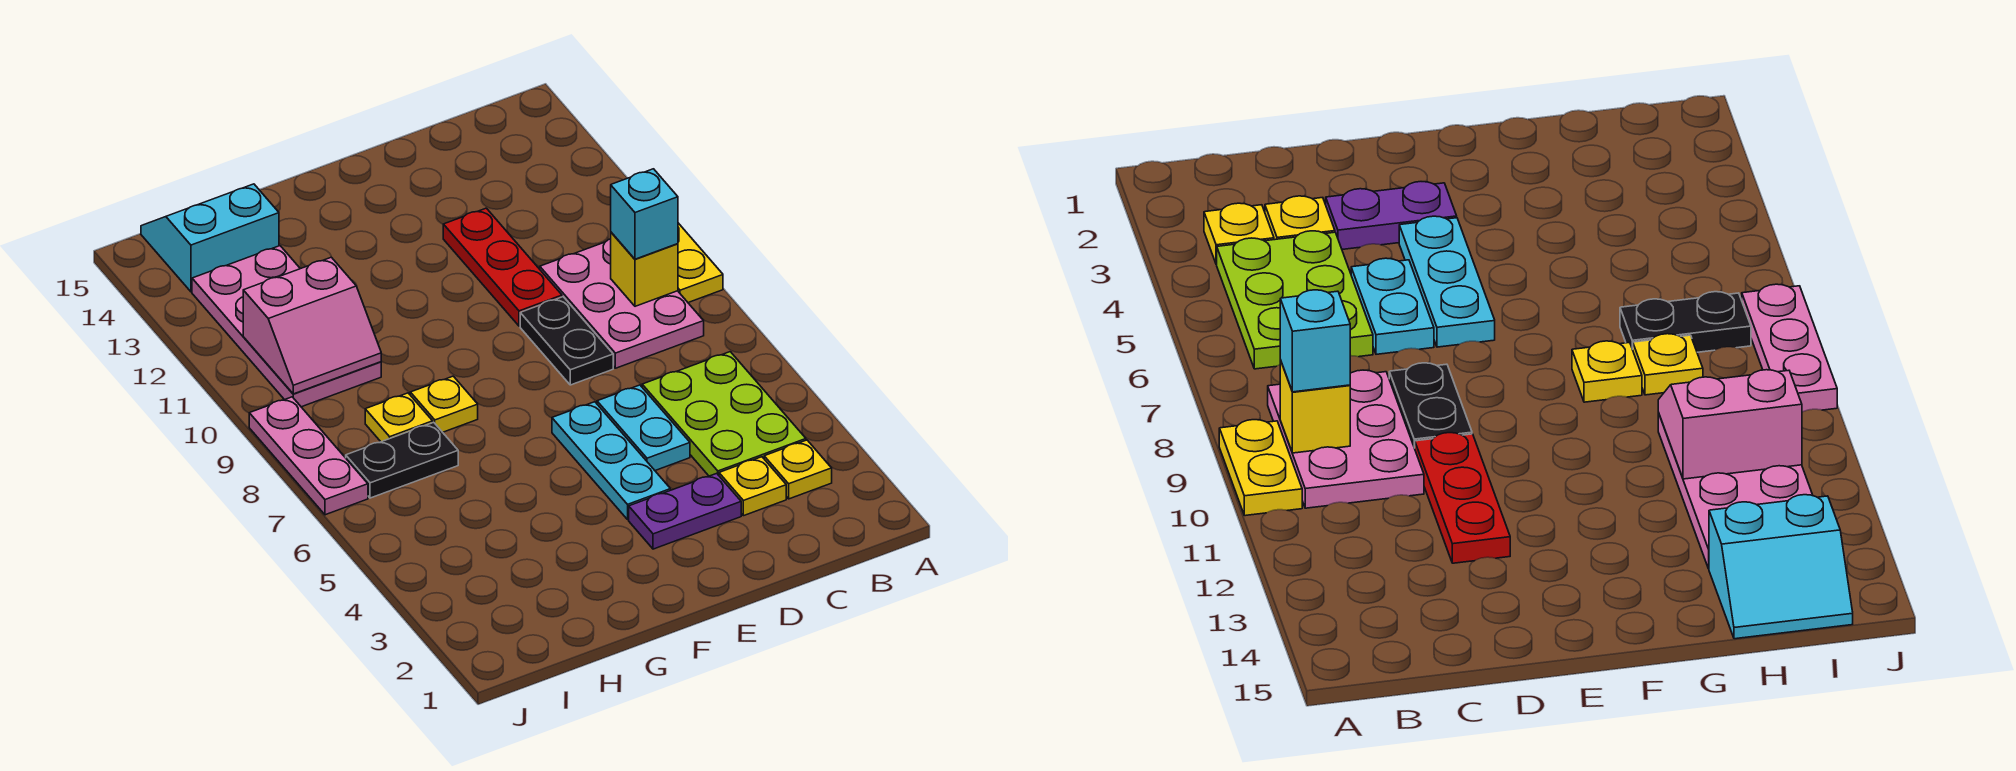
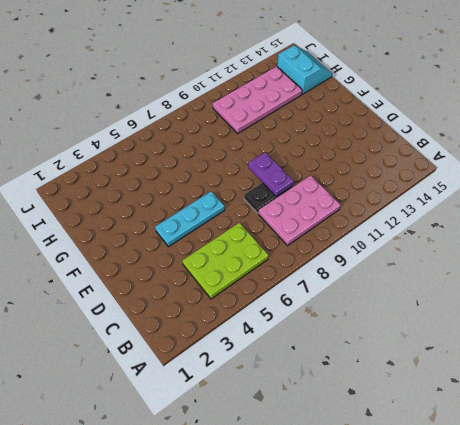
purple plate D9:E9 level 2 -> purple plate D3:E3 level 1
none -> yellow plate A9:A10 level 1
none -> yellow plate B3 level 1
none -> yellow plate C3 level 1

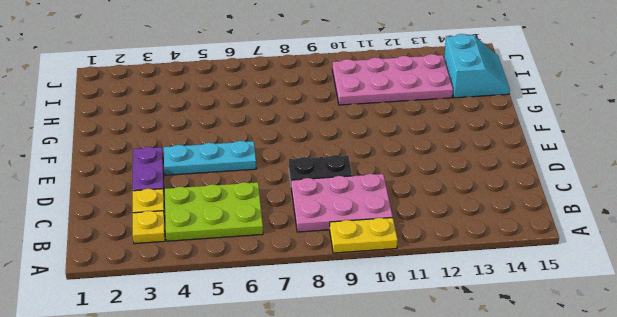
none -> cyan plate D5:D6 level 1
none -> red plate D10:D12 level 1
none -> yellow plate G8 level 1

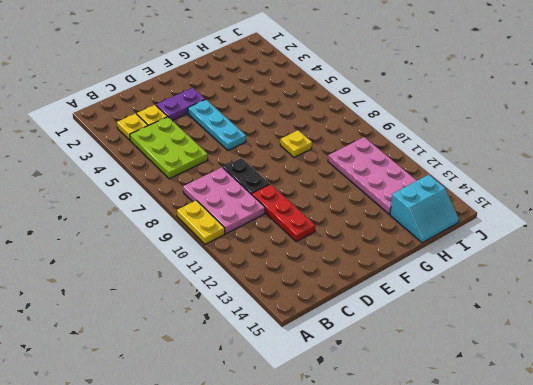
none -> cyan plate D5:D6 level 1
none -> black plate H7:I7 level 1
none -> yellow plate H8 level 1

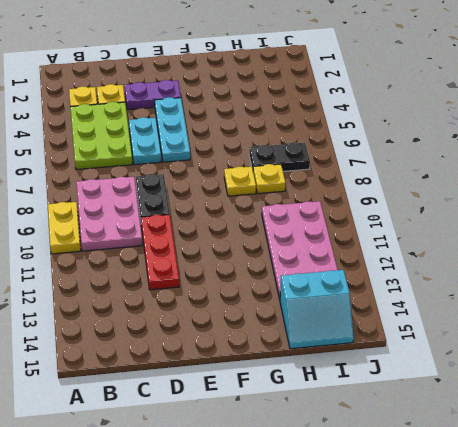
none -> pink plate J7:J9 level 1
none -> yellow brick B9 level 2
none -> pink slope H10:I11 level 2 top 11

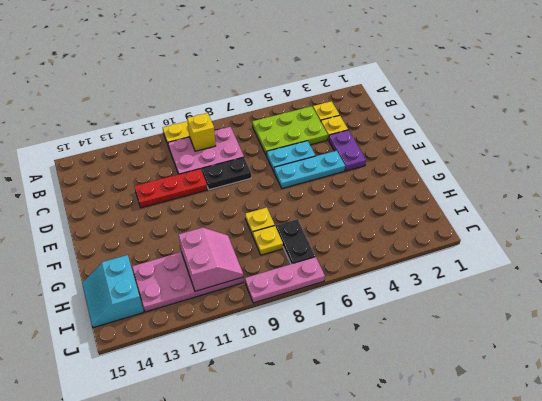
none -> cyan brick B9 level 3

